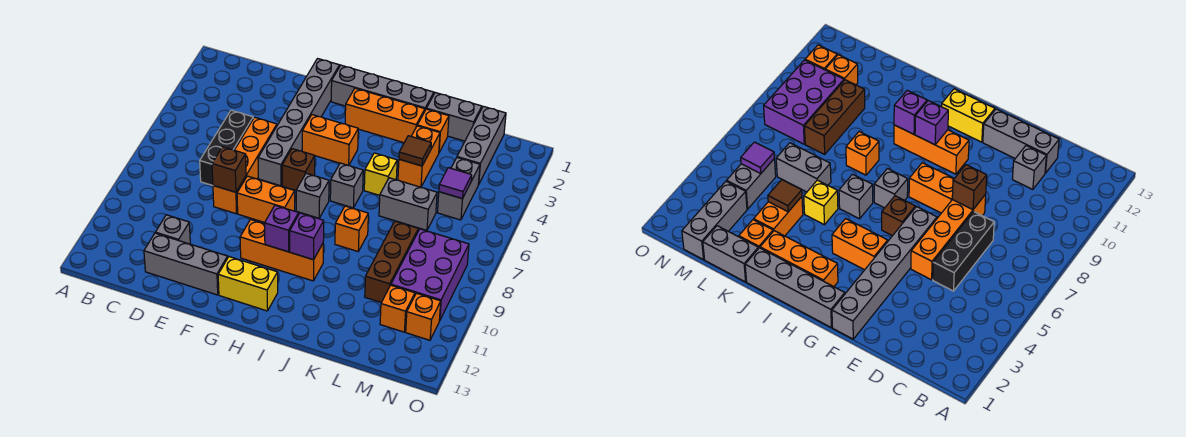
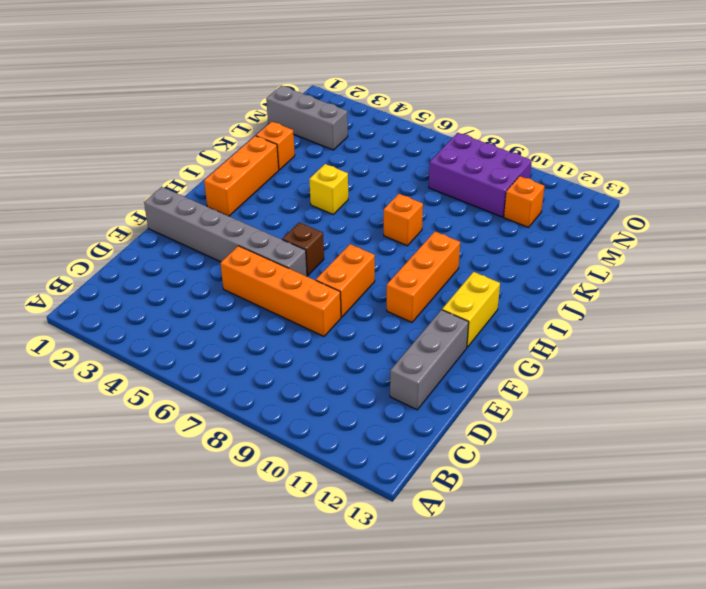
none -> black brick D5:D7 level 1
none -> grey brick D11 level 1
none -> grey brick G1:J1 level 1
none -> orange brick G4:H4 level 1

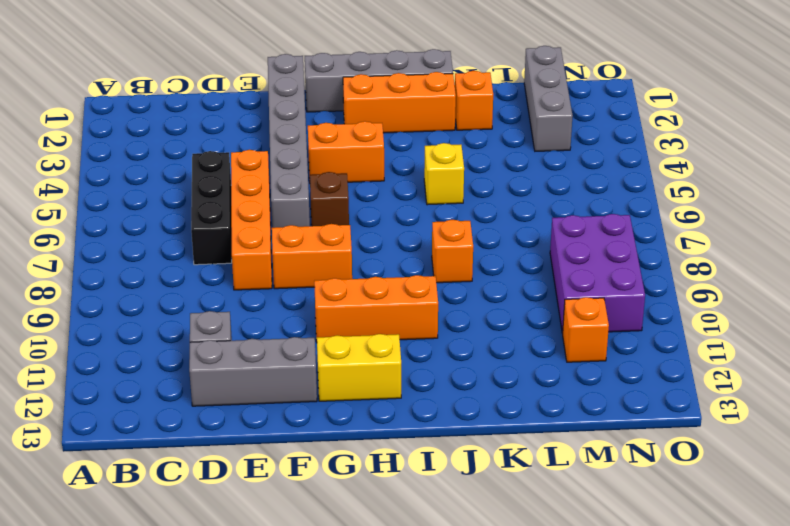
none -> grey brick H7 level 1
none -> grey brick I6 level 1
none -> grey brick K1:L1 level 1
none -> orange brick K3:K4 level 1

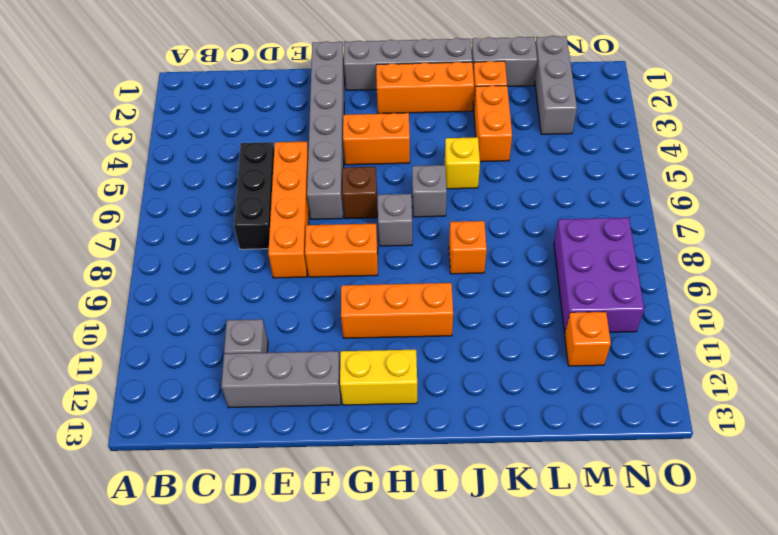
none -> grey brick K6:L6 level 1
none -> brown brick L8:L10 level 1
none -> grey brick M4:M5 level 1
none -> orange brick N11 level 1

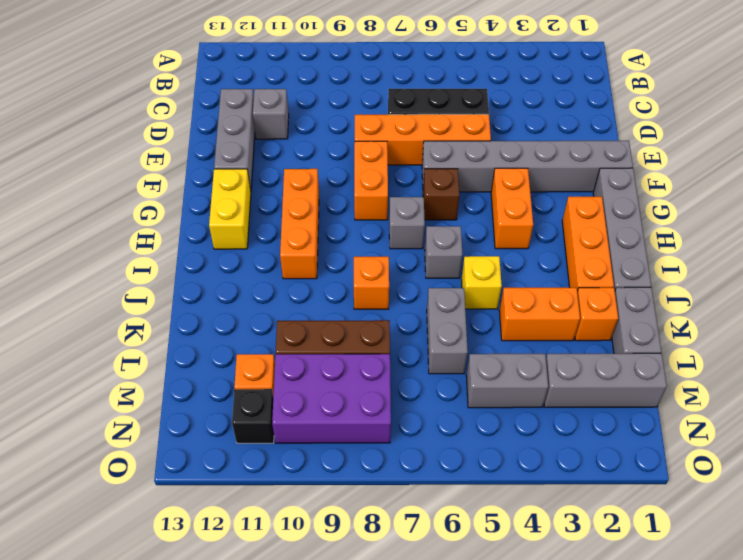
black brick N11 level 1 -> orange brick N11 level 1
none -> brown brick E8 level 2
none -> purple brick H10 level 2
none -> purple brick I10 level 2
none -> brown tile K4 level 2

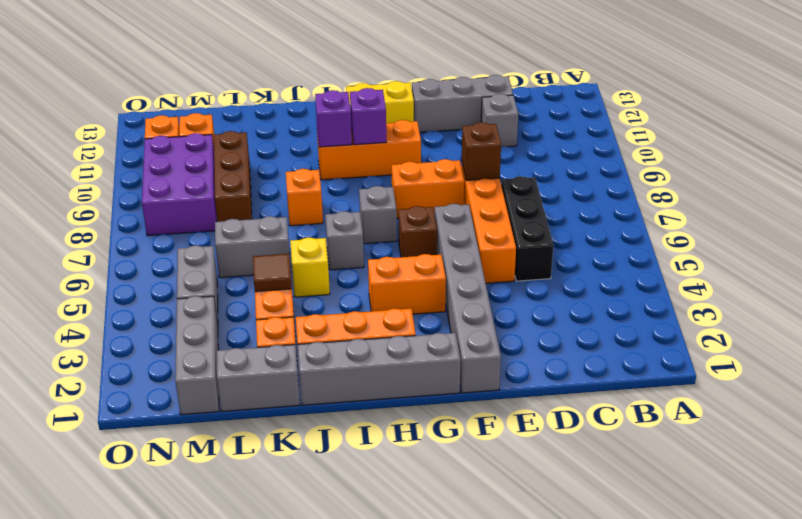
none -> purple tile M5 level 2

